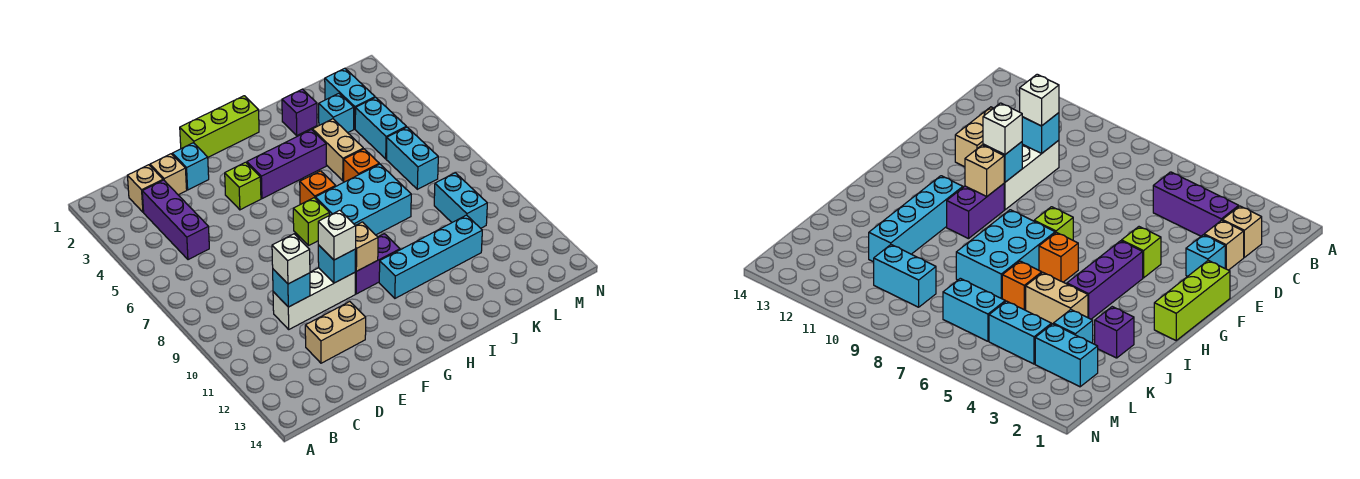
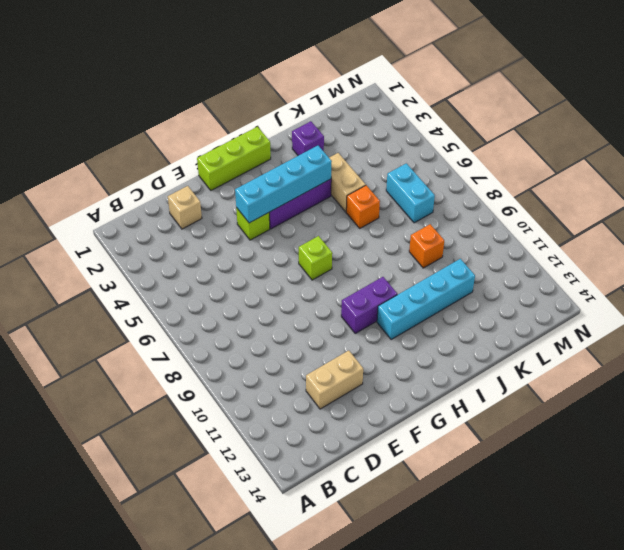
cyan brick F4:I4 level 2 -> none
orange brick K9 level 1 -> orange brick H6 level 1
none -> tan brick C2 level 1
none -> purple brick C3:C5 level 1
none -> white brick D10:F10 level 1

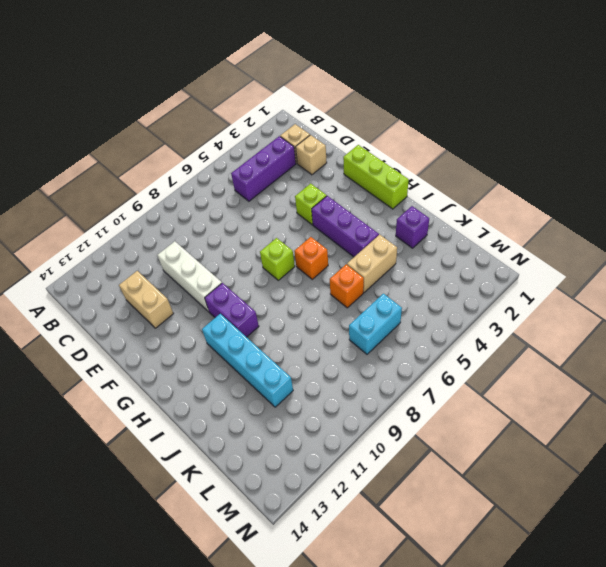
none -> cyan brick E2 level 1
none -> cyan brick H7:J8 level 1
none -> cyan brick K3 level 1

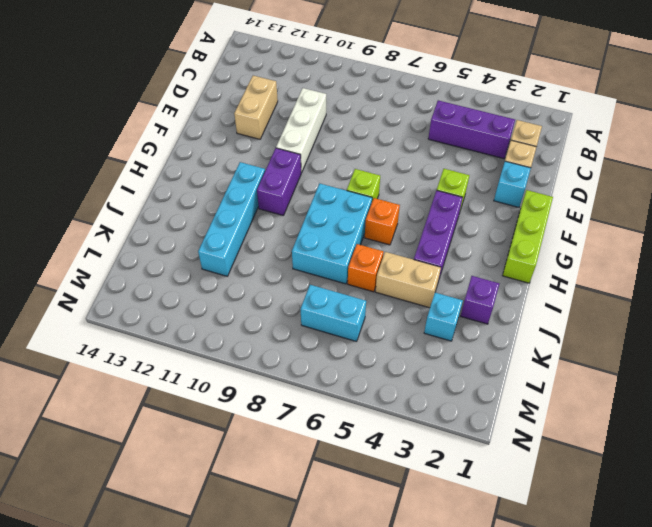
none -> cyan brick L2:L3 level 1
none -> cyan brick L4:L5 level 1
none -> cyan brick L9:L10 level 1

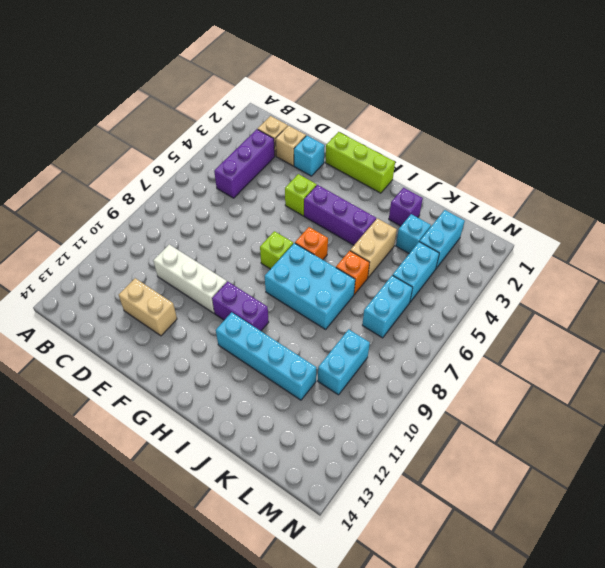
none -> cyan brick D10 level 2
none -> cyan brick F10 level 2
none -> tan brick G10 level 2

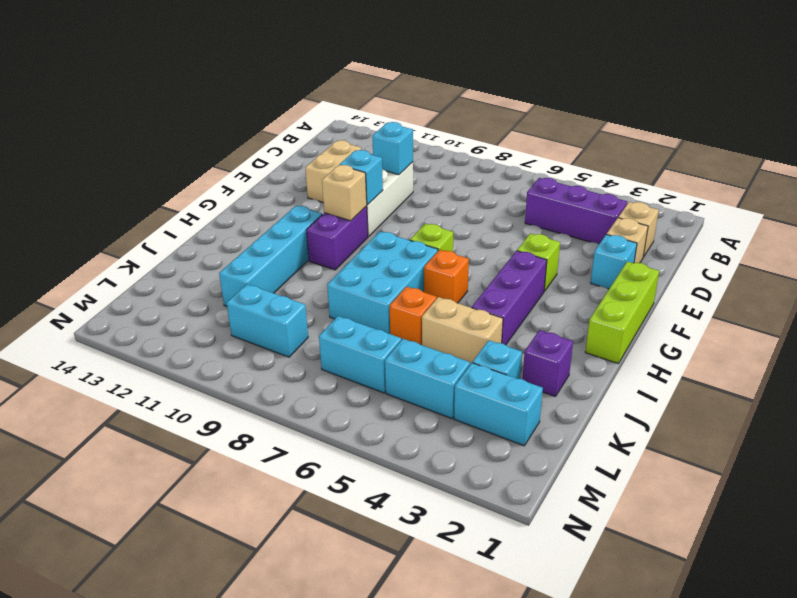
none -> white brick D10 level 3
none -> white brick F10 level 3

